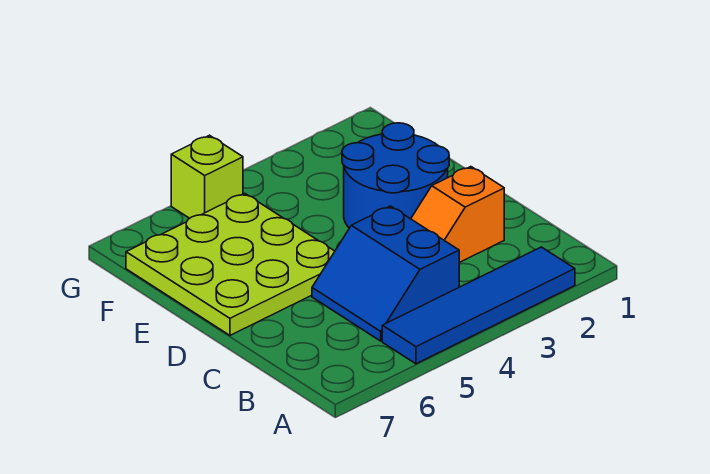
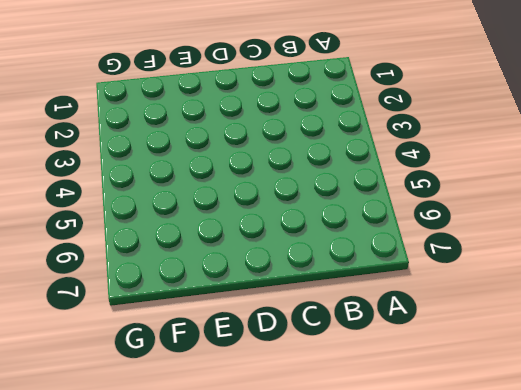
none -> blue tile A2:A5 level 1
none -> blue slope B4:C5 level 1 top 4

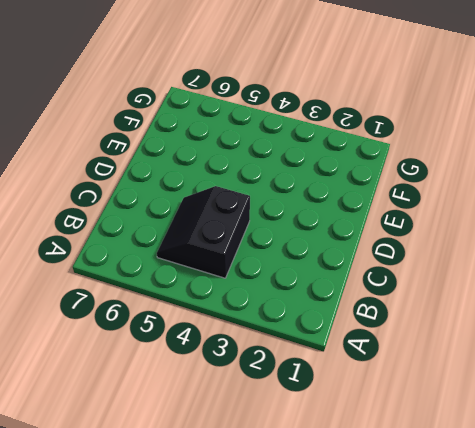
black slope B4:C5 level 1 top 4 -> blue slope B4:C5 level 1 top 4
none -> blue tile A2:A5 level 1
none -> orange slope C2:C3 level 1 top 2

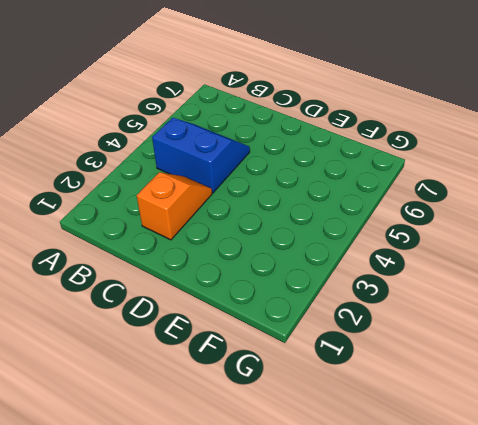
none -> blue tile A2:A5 level 1
none -> blue round brick D2:E3 level 1

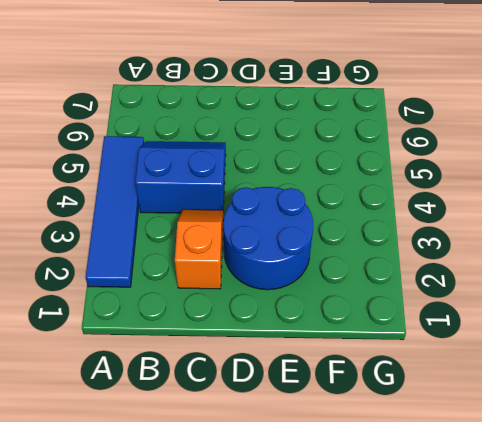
none -> lime plate D5:F7 level 1
none -> lime brick G5 level 1

